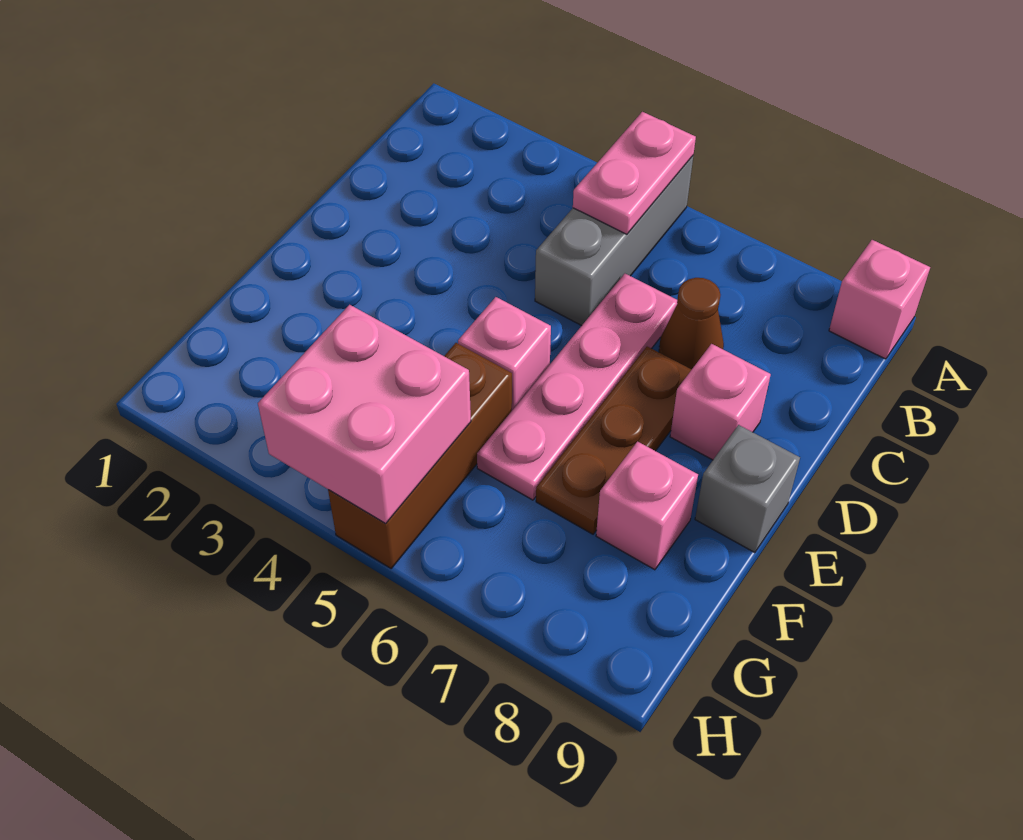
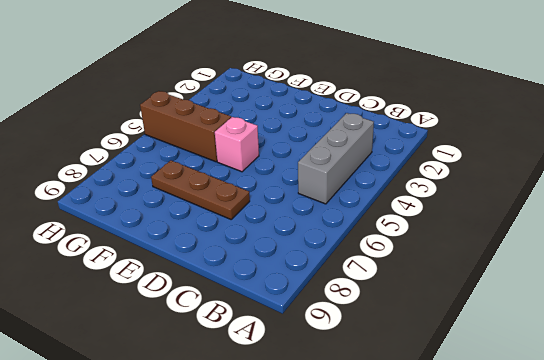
grey brick B3:B5 level 1 -> grey brick A5:C5 level 1
none -> pink brick A9 level 1
none -> pink plate C6:F6 level 1
none -> brown cone C7 level 1

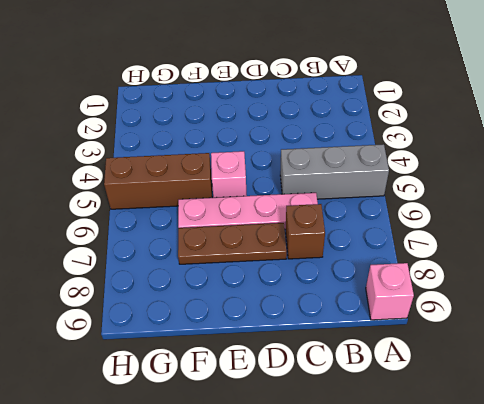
brown brick C7 level 1 -> brown cone C7 level 1
none -> pink brick D8 level 1
none -> grey brick E9 level 1
none -> pink brick F8 level 1

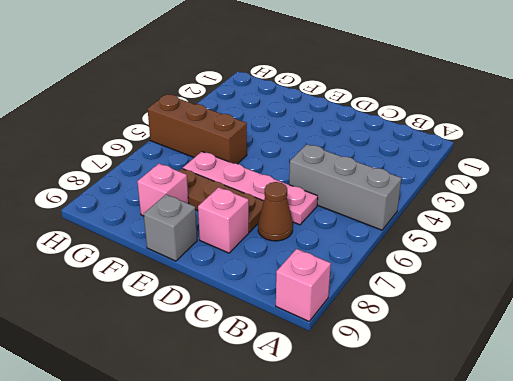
none -> pink brick E5 level 1
none -> pink plate A5:B5 level 2
none -> pink brick G4:H5 level 2

